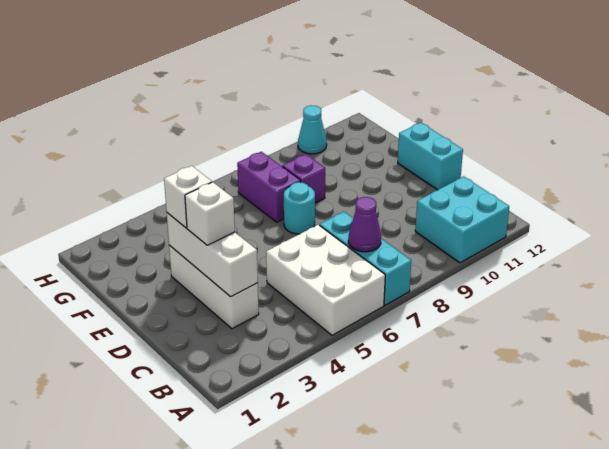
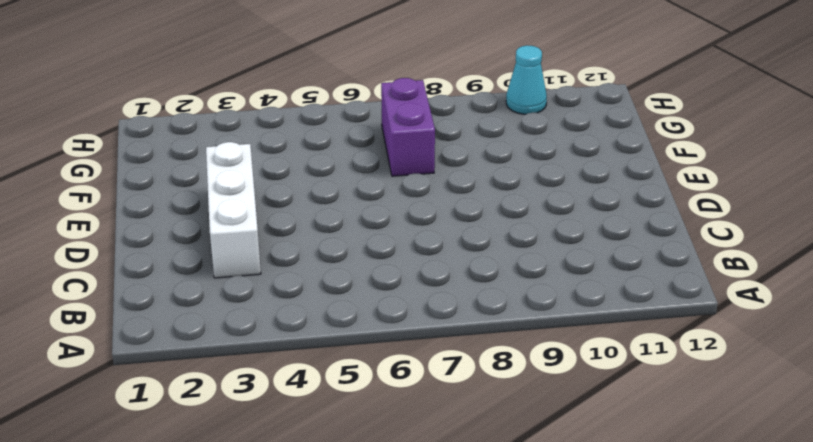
none -> white brick A5:C6 level 1
none -> cyan brick A7:C7 level 1
none -> cyan brick A10:B11 level 1

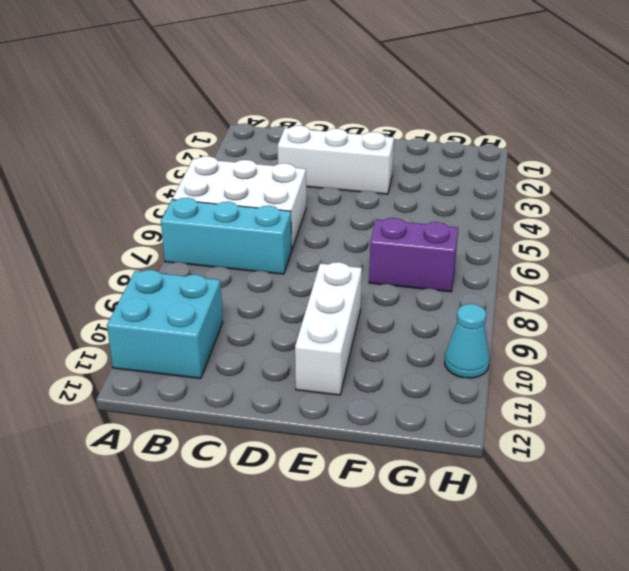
white brick E9:E11 level 1 -> white brick C3:E3 level 2
none -> cyan brick D12:E12 level 1
none -> cyan round brick E7 level 1
none -> purple brick F8 level 1

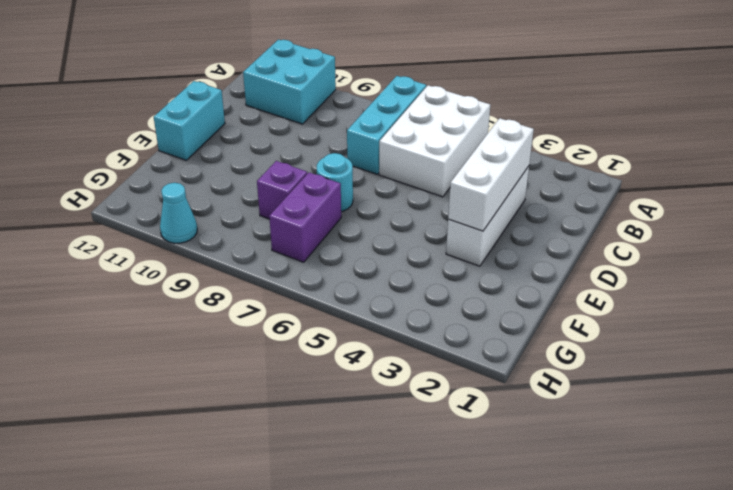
none -> purple cone B7 level 2
none -> white brick D3 level 3
none -> white brick E3 level 3

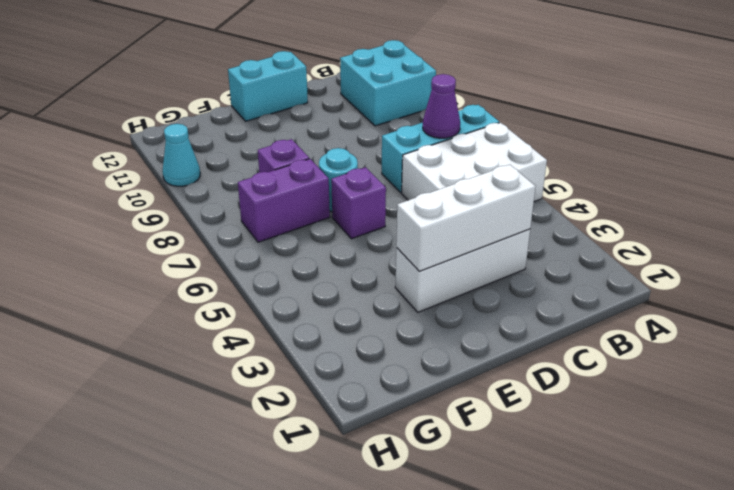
purple brick E6 level 1 -> none
none -> white brick D3 level 3
none -> white brick E3 level 3

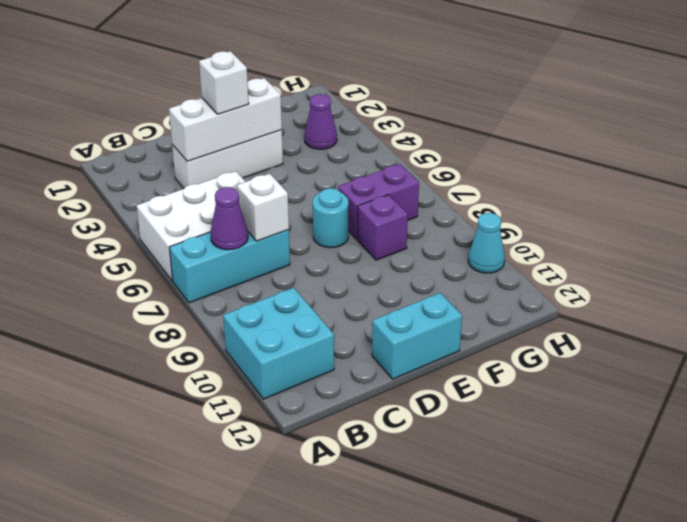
white brick C7 level 2 -> white brick E3 level 3
purple cone G3 level 1 -> none

